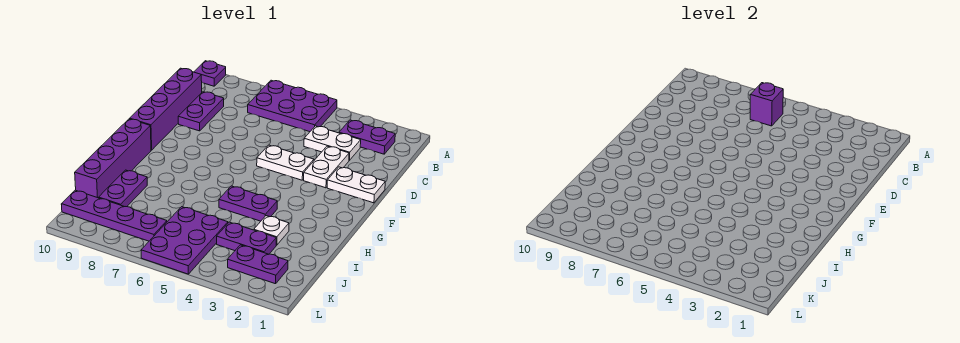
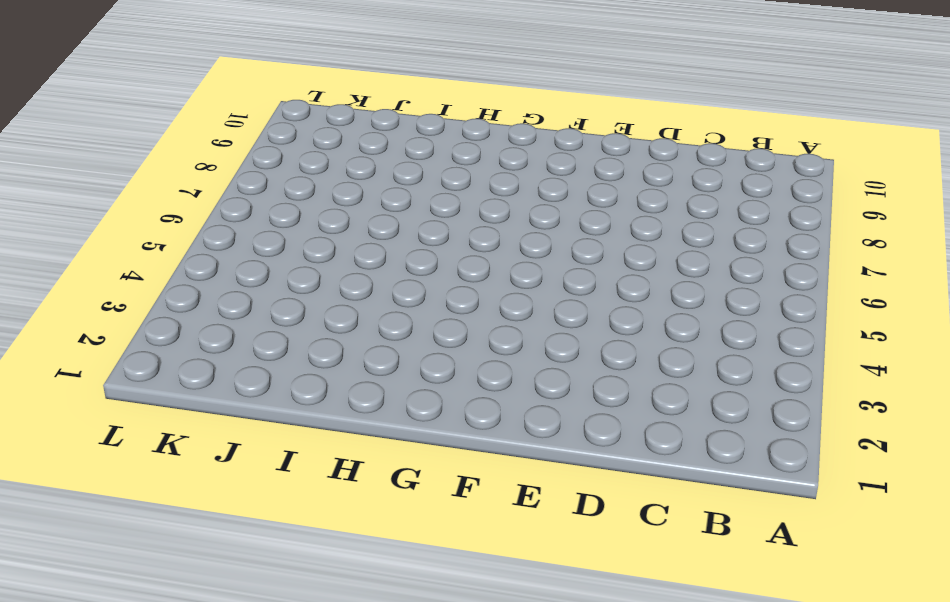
none -> purple plate A5:B7 level 1
none -> purple plate A10 level 1
none -> purple plate B2:B3 level 1

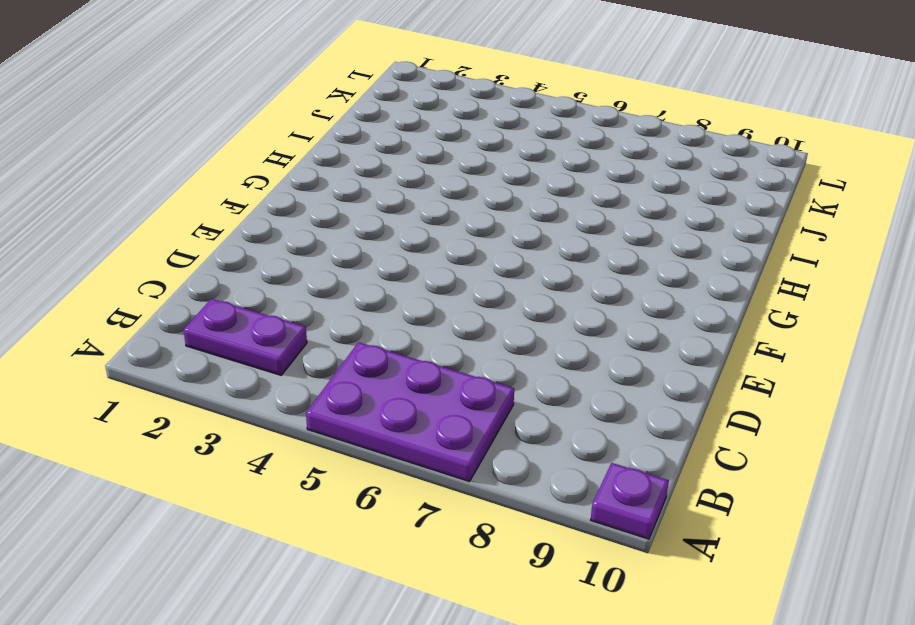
none -> white plate C3:C4 level 1
none -> purple plate C9:D9 level 1
none -> purple brick C10:F10 level 1

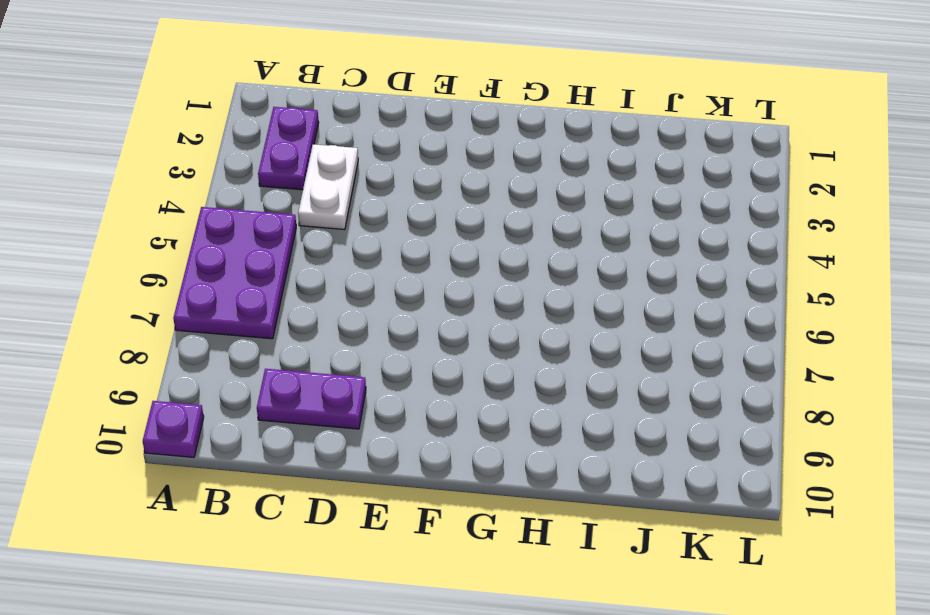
none -> purple brick C10:F10 level 1
none -> white plate D3:E3 level 1
none -> white plate E1:E2 level 1

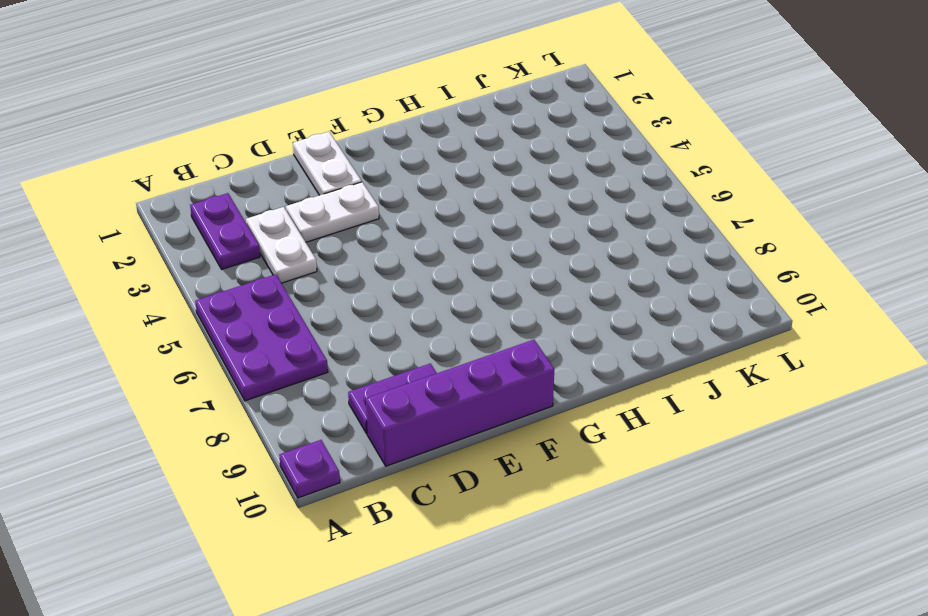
none -> white plate E4:E5 level 1
none -> purple brick G10:J10 level 1
none -> purple plate H4:H5 level 1

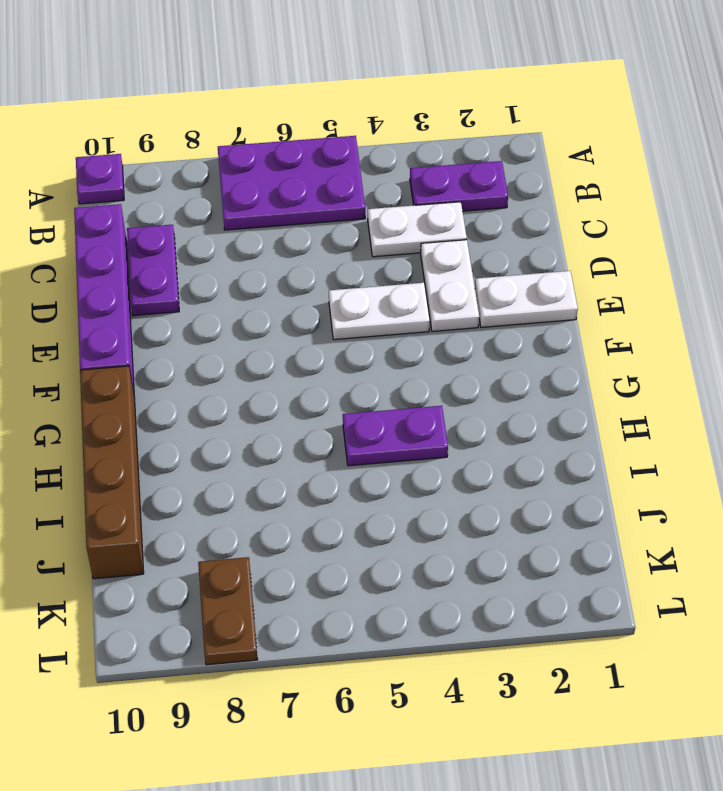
brown brick G10:J10 level 1 -> purple brick G10:J10 level 1
brown plate K8:L8 level 1 -> purple plate K7:K10 level 1
none -> white plate I3 level 1
none -> purple plate I9:J9 level 1
none -> purple plate J3:J4 level 1

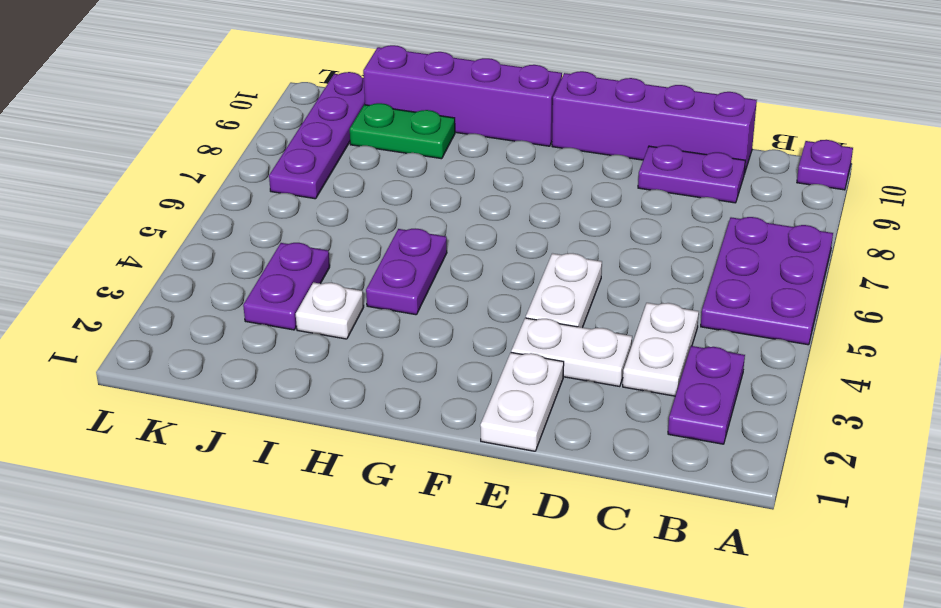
green plate I9:J9 level 1 -> purple plate I9:J9 level 1
none -> purple plate J5:L6 level 1
none -> purple plate K2:K3 level 1
none -> purple brick B6 level 2

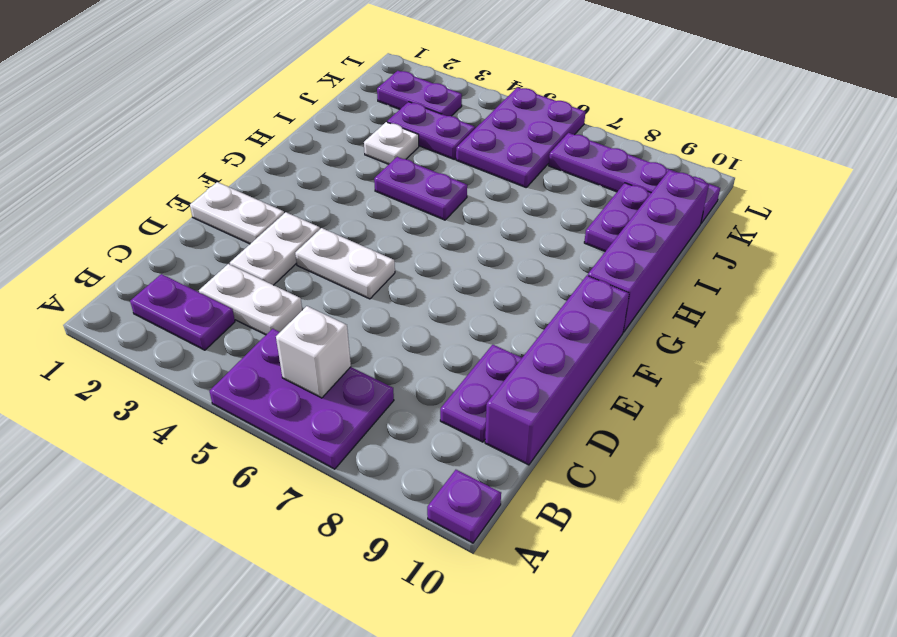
white brick B6 level 2 -> purple brick B6 level 2

